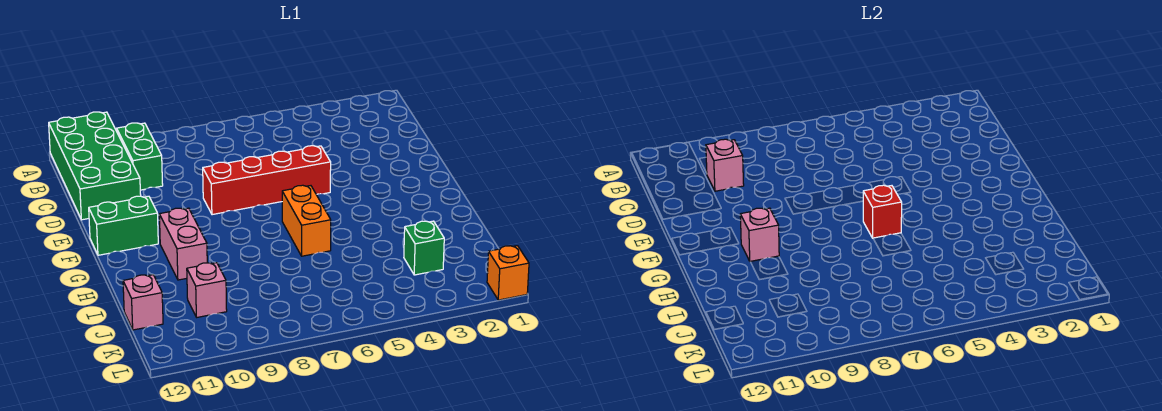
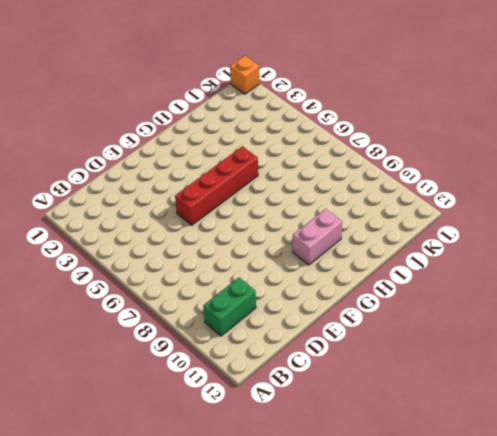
red brick E5:H5 level 1 -> red brick E5:E8 level 1
none -> green brick A11:D12 level 1
none -> green brick F11:F12 level 1
none -> orange brick G6:H6 level 1

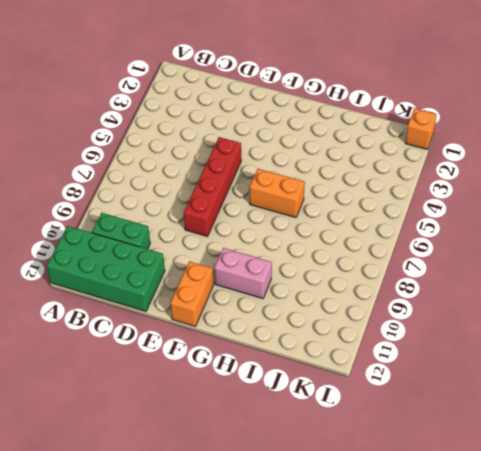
orange brick F11:F12 level 1 -> green brick F11:F12 level 1
none -> green brick J3 level 1
none -> pink brick J10 level 1
none -> pink brick J12 level 1

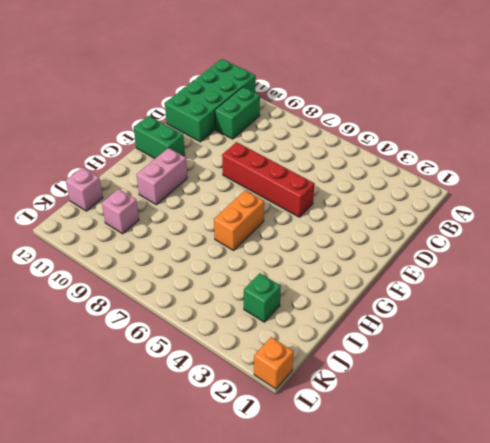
none -> pink brick C10 level 2
none -> red brick G6 level 2
none -> pink brick G10 level 2

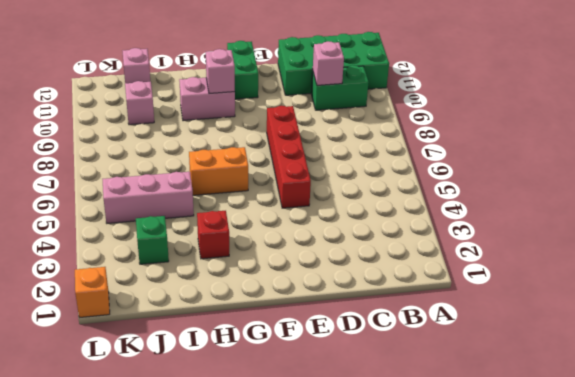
red brick H3 level 1 -> red brick G6 level 2
pink brick I5:K5 level 1 -> none

